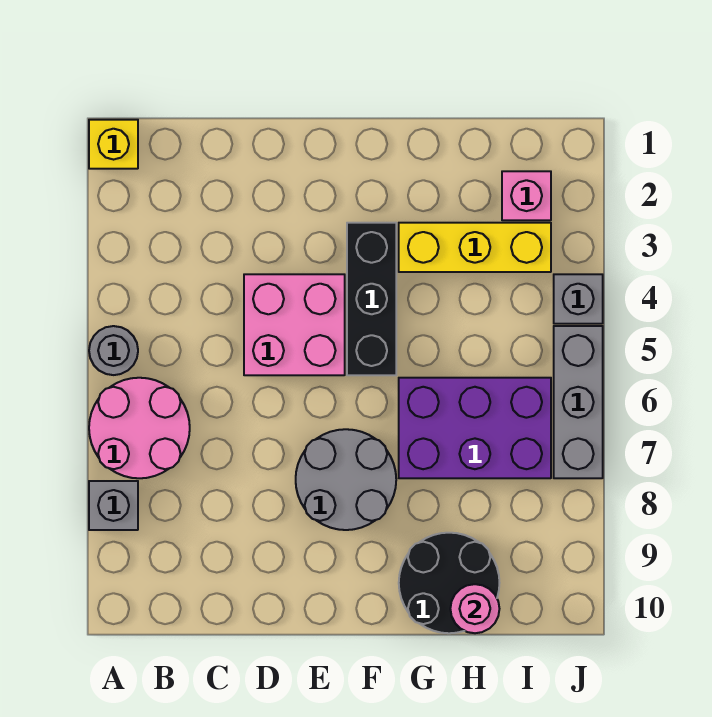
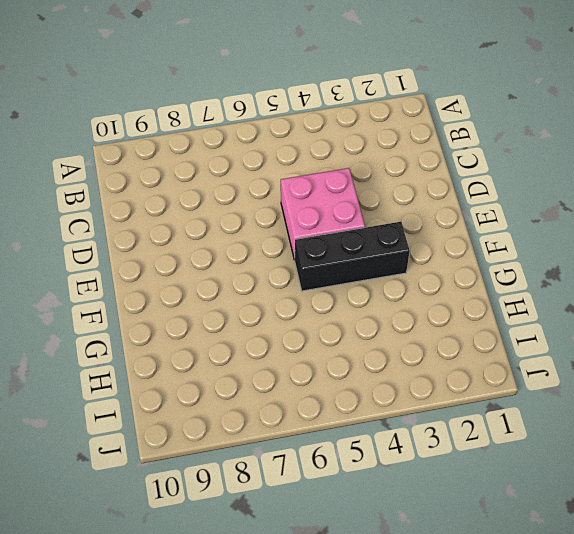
none -> yellow brick A1 level 1
none -> grey round brick A5 level 1
none -> pink round brick A6:B7 level 1

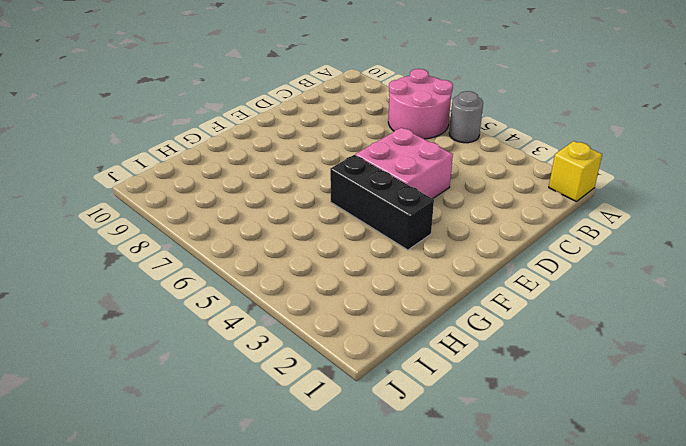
none -> grey brick A8 level 1
none -> grey round brick E7:F8 level 1
none -> yellow brick G3:I3 level 1

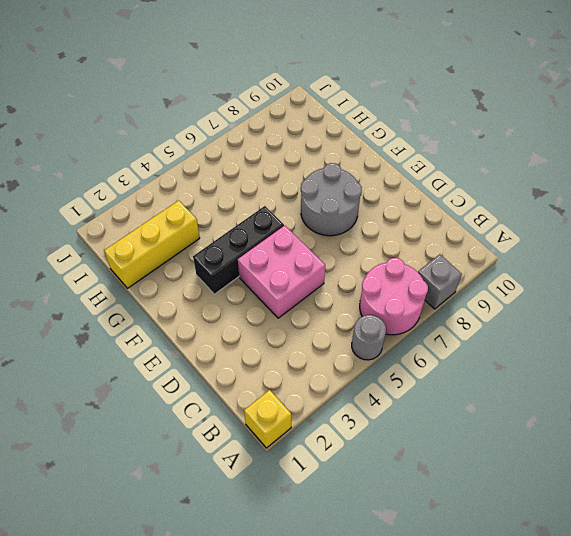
yellow brick H1:H3 level 1 -> yellow brick G3:I3 level 1
none -> purple brick G6:I7 level 1
none -> black round brick G9:H10 level 1
none -> pink brick I2 level 1

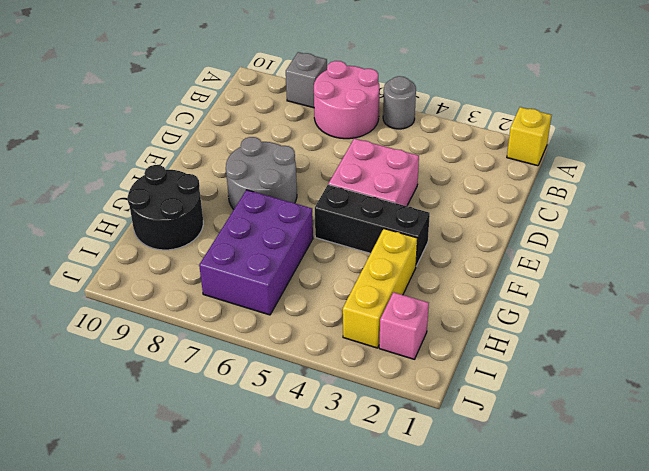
none -> grey brick J4 level 1
none -> grey brick J5:J7 level 1
none -> pink round brick H10 level 2

